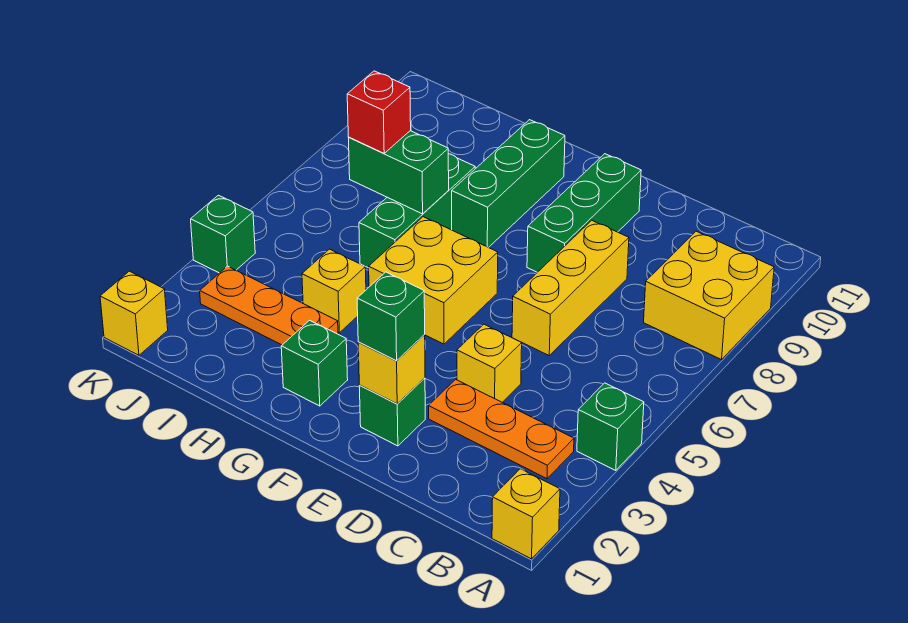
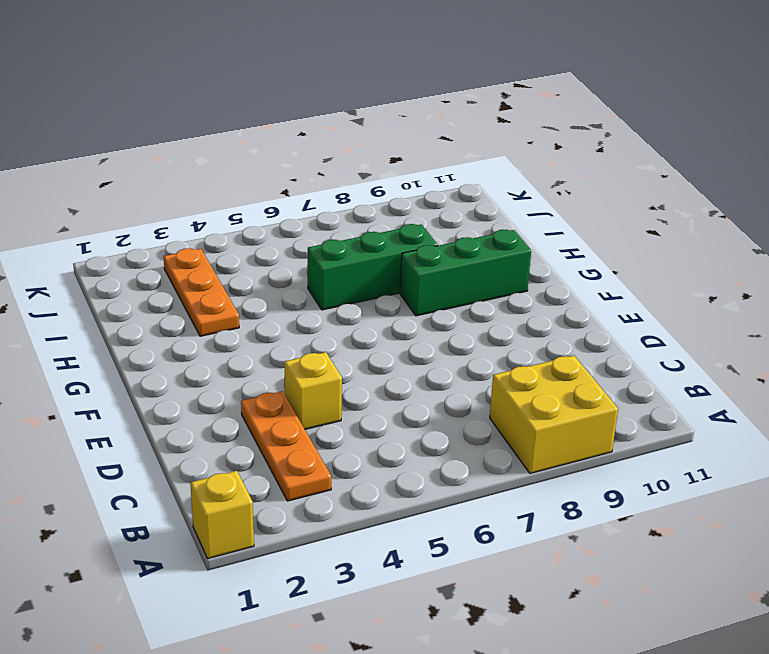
none -> green brick A4 level 1
none -> yellow brick D6:D8 level 1
none -> green brick E2 level 1

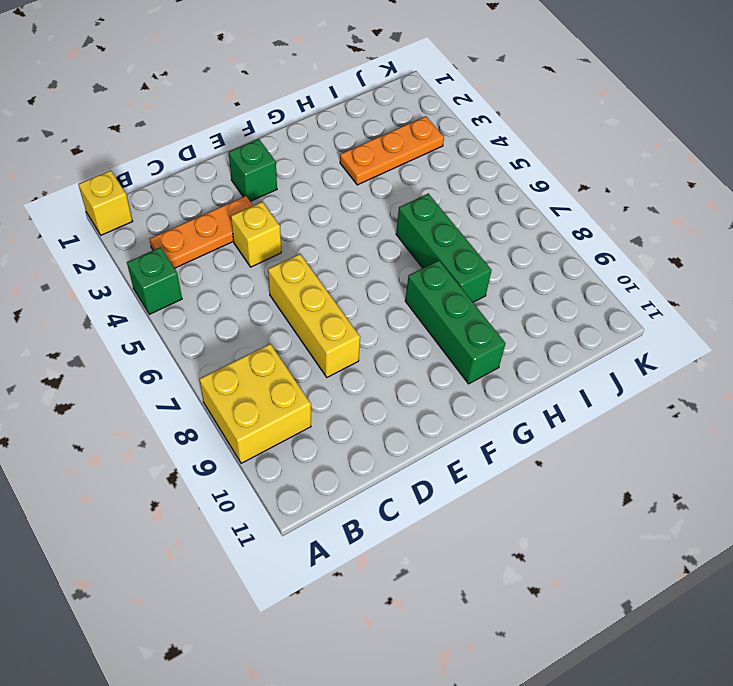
none -> green brick E8:E10 level 1
none -> yellow brick F5:G6 level 1
none -> green brick G2 level 1

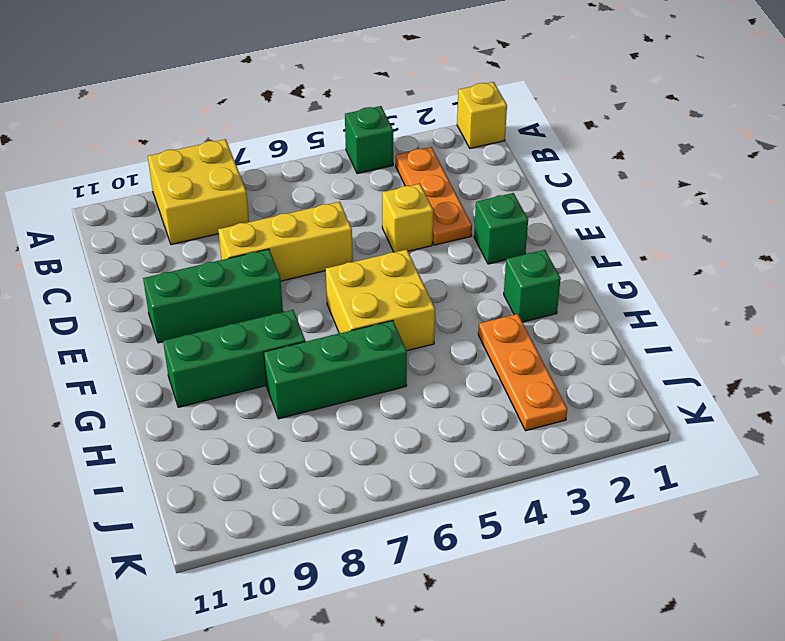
none -> yellow brick H4 level 1
none -> yellow brick K1 level 1
none -> green brick K4 level 1

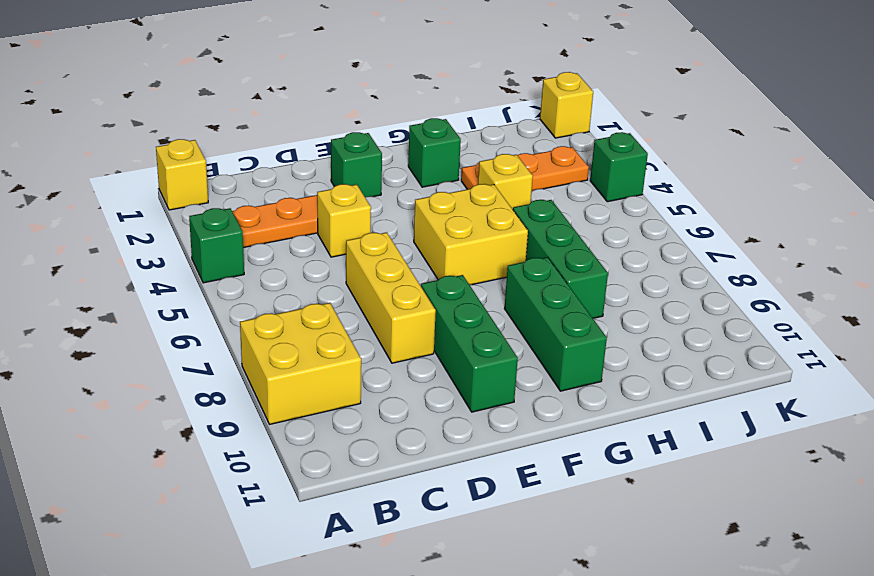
none -> yellow brick E2 level 2
none -> green brick H7:I7 level 2
none -> green brick E2 level 3

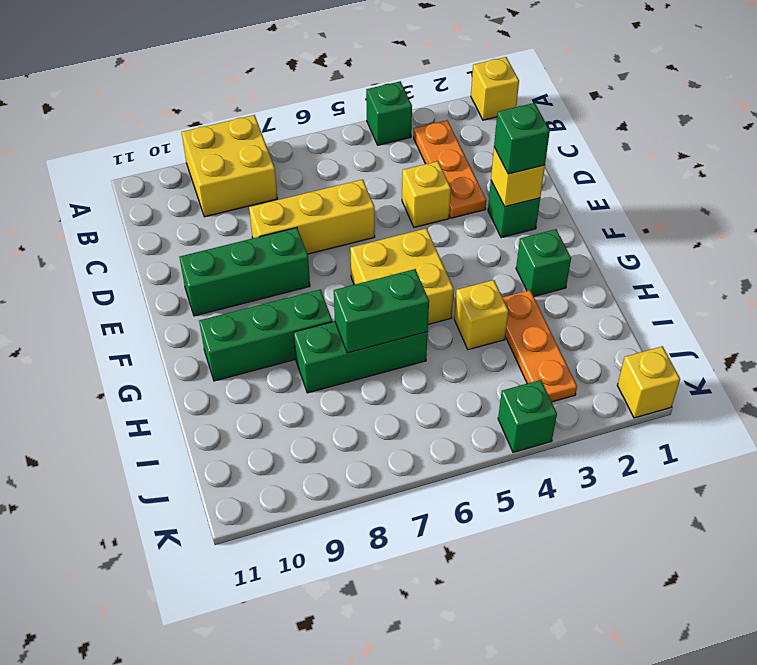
green brick H6:H7 level 2 -> green brick H7:I7 level 2
none -> red brick I7 level 3

